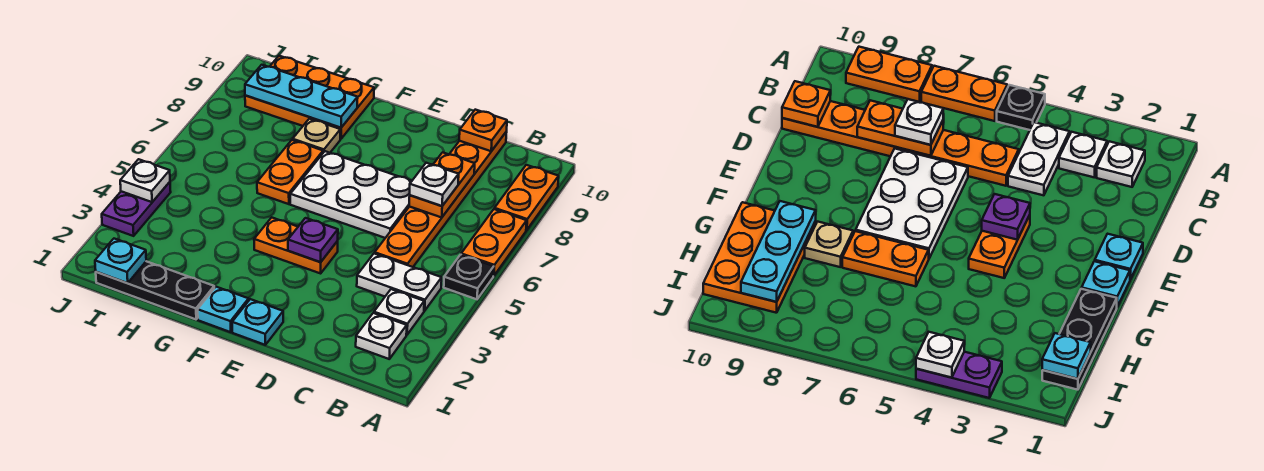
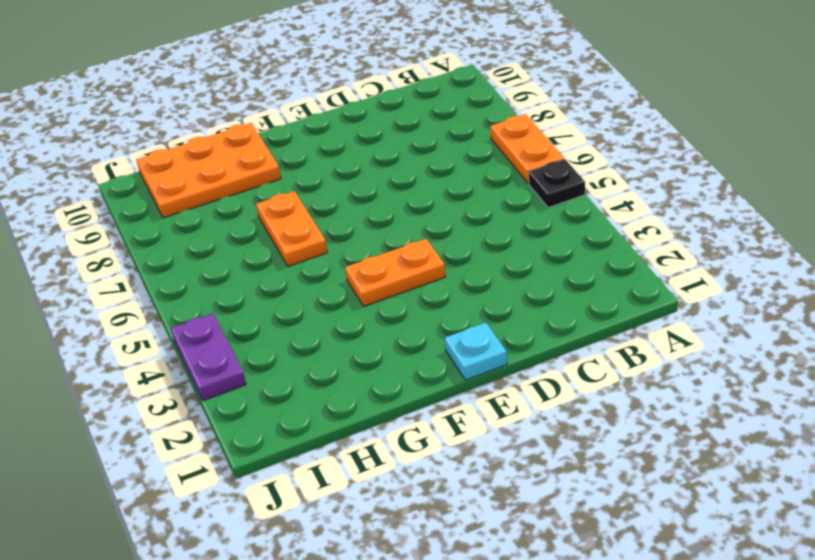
none -> orange plate A8:A9 level 1
none -> white plate B2 level 1
none -> white plate B3 level 1

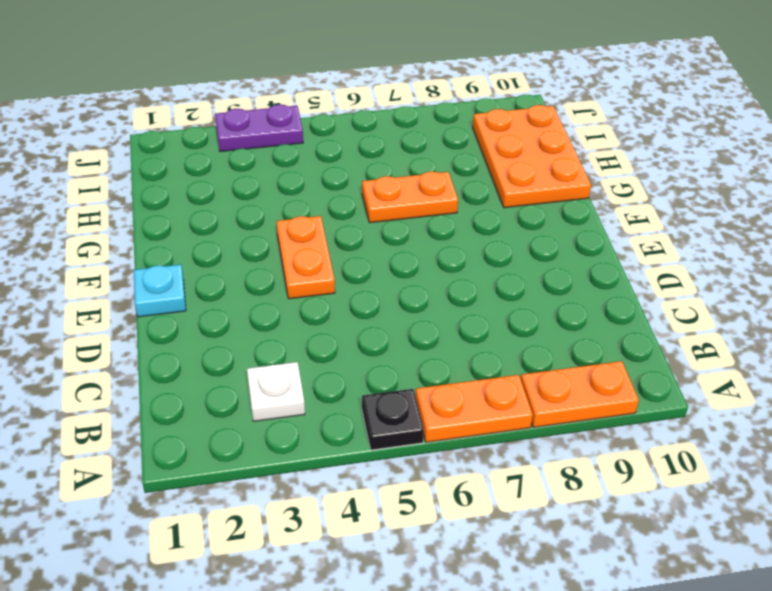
none -> white plate B2 level 1
none -> white plate B4:C4 level 1
none -> orange plate C5:C10 level 1

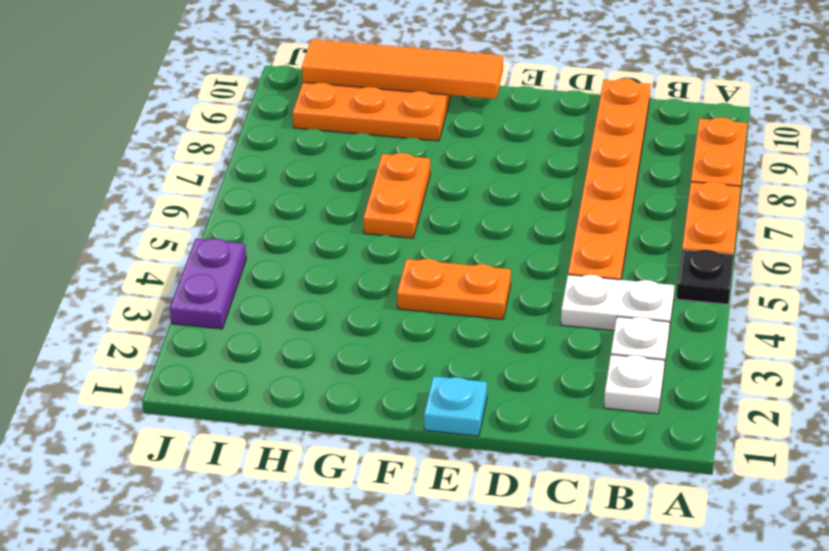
orange tile F10:I10 level 2 -> none
none -> white plate D6:F7 level 1
none -> cyan plate F1 level 1
none -> black plate G1:I1 level 1

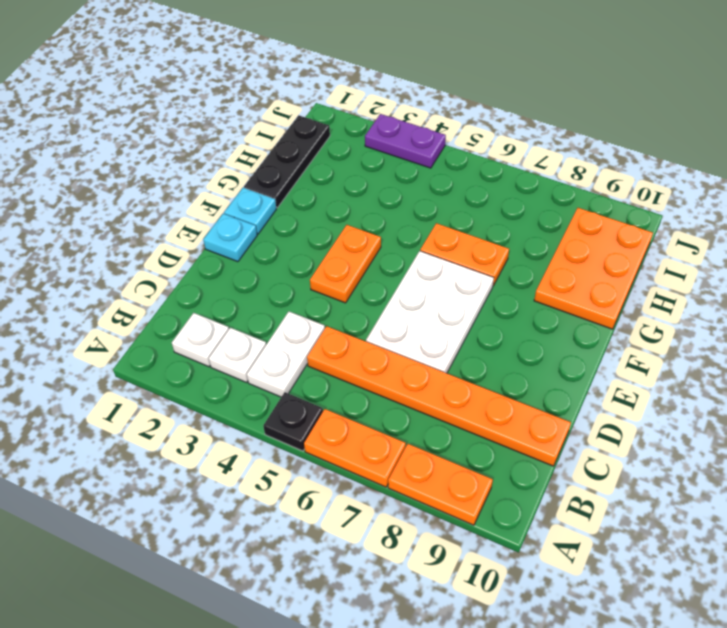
none -> tan plate G8 level 1
none -> orange plate C7:C8 level 2
none -> orange plate C10 level 2

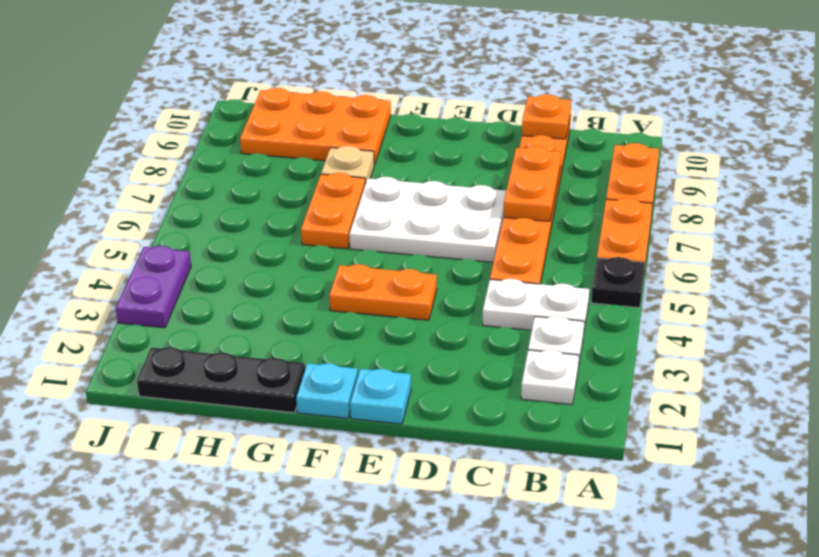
none -> purple plate E4 level 2
none -> cyan plate G9:I9 level 2
none -> cyan plate I1 level 2

